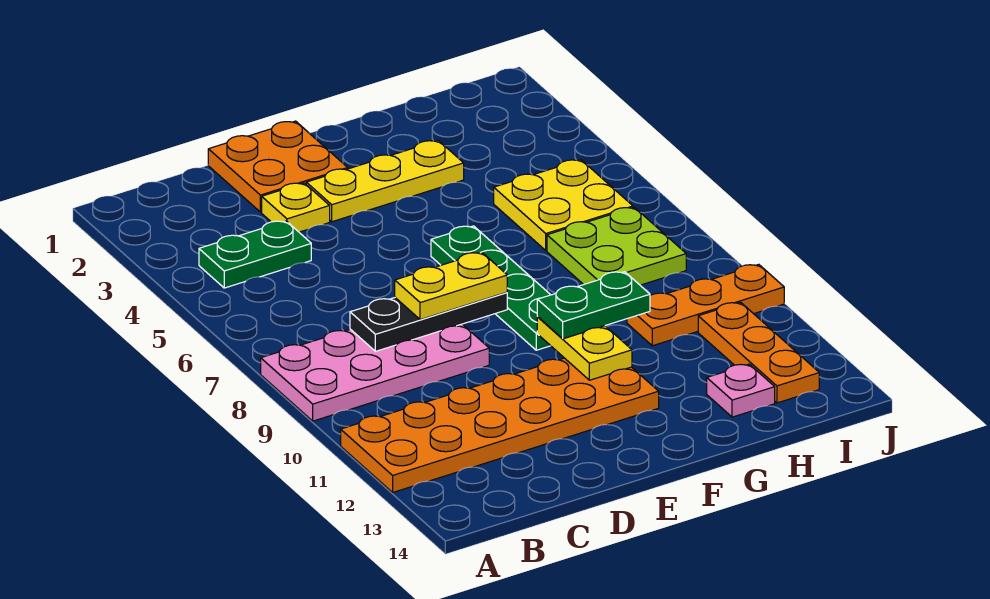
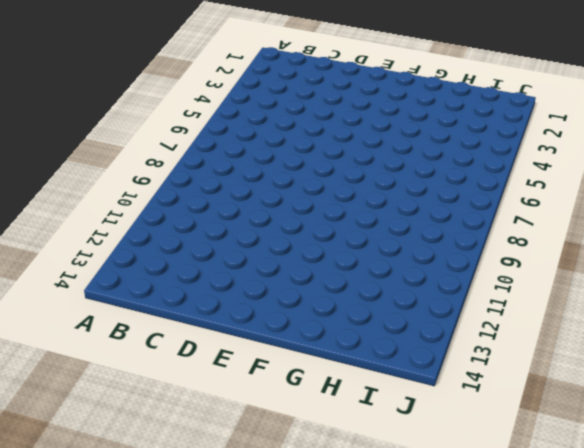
none -> pink plate A8:D9 level 1
none -> orange plate A11:F12 level 1
none -> green plate B4:C4 level 1

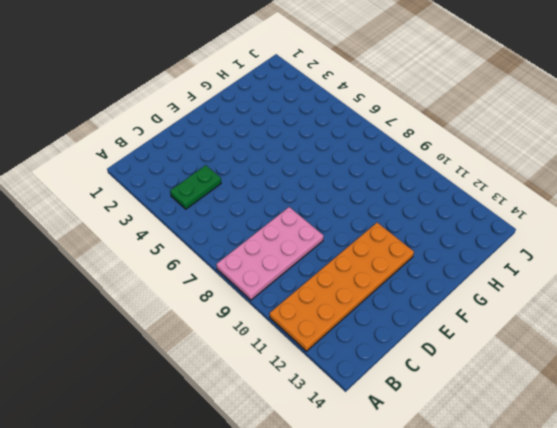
none -> orange plate D1:E2 level 1
none -> yellow plate D3 level 1
none -> yellow plate E3:G3 level 1

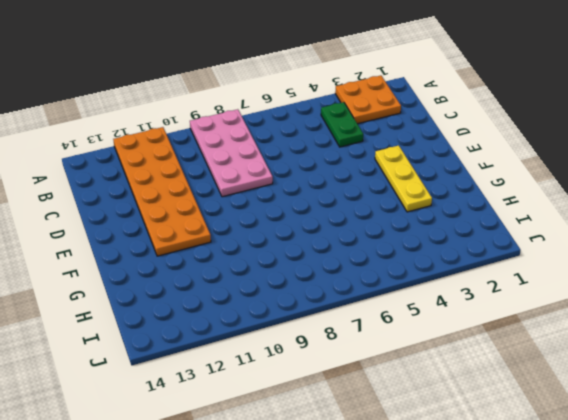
orange plate A2:B3 level 1 -> orange plate D1:E2 level 1
none -> yellow plate D3 level 1
none -> green plate F6:F9 level 1
none -> yellow plate H5:I6 level 1

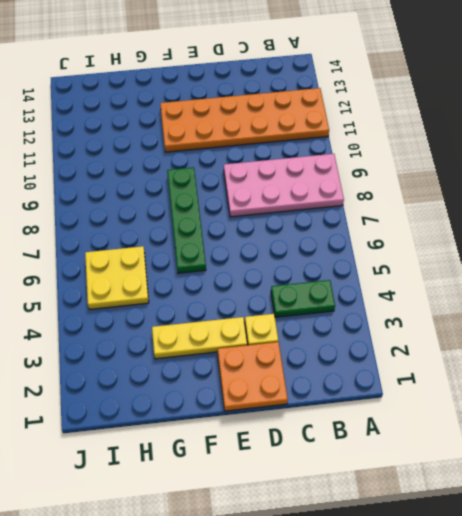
none -> lime plate H7:I8 level 1
none -> orange plate H10:J10 level 1
none -> pink plate H13 level 1

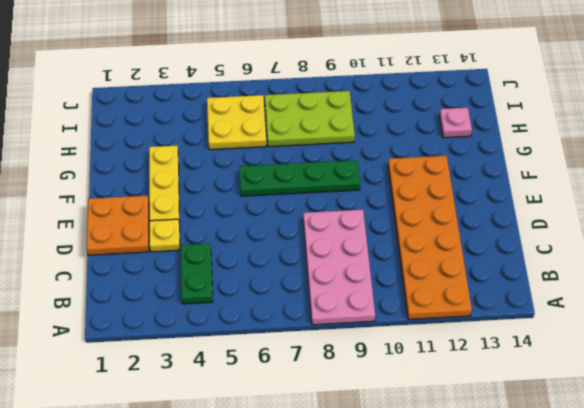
lime plate H7:I9 level 1 -> lime plate H7:I8 level 1
none -> orange plate H10:J10 level 1
none -> orange plate I11:I13 level 1
none -> black plate C8:E8 level 2

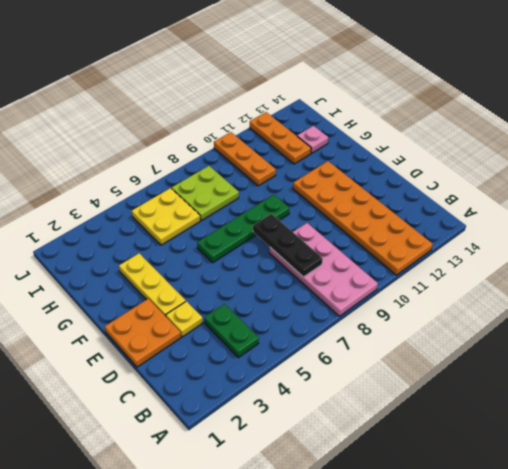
orange plate H12:J12 level 1 -> orange plate I11:I13 level 1
none -> yellow plate F10:F11 level 2
none -> yellow plate D8:E8 level 3
none -> green plate F10:G10 level 3

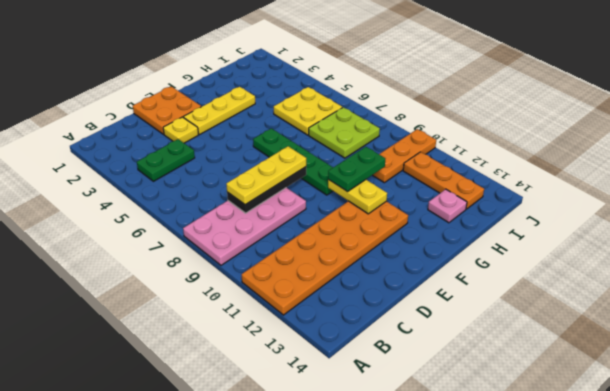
yellow plate C8:E8 level 3 -> yellow plate D8:E8 level 3

